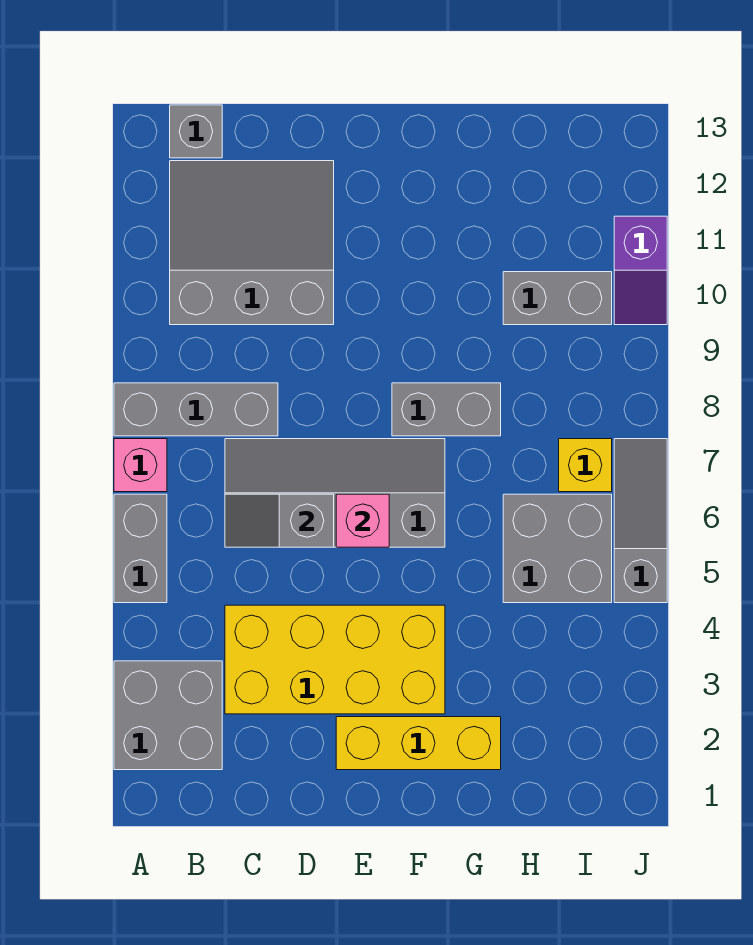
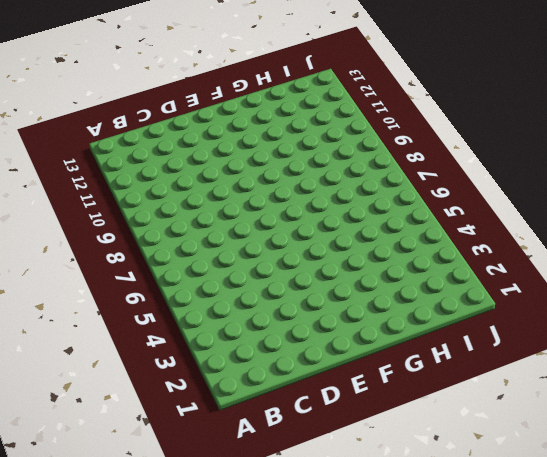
none -> grey brick A2:B3 level 1
none -> grey brick A5:A6 level 1
none -> pink brick A7 level 1

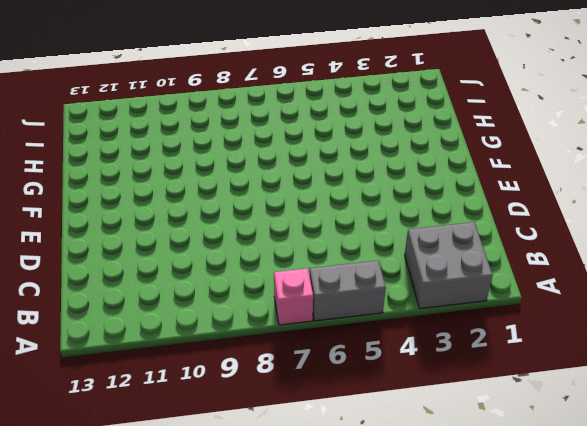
none -> grey brick A8:C8 level 1
none -> grey slope B10:D12 level 1 top 10
none -> grey brick B13 level 1

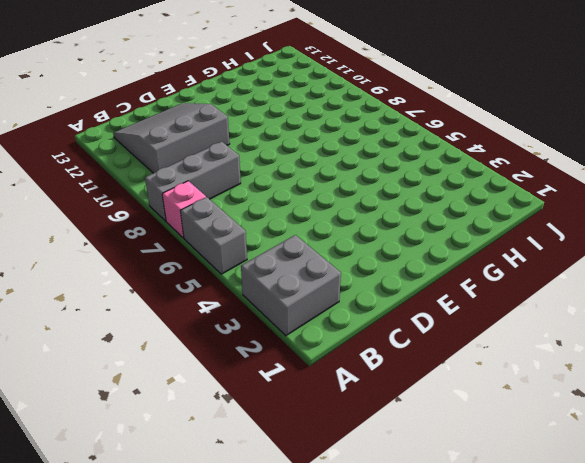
none -> grey brick B13 level 1
none -> yellow brick C3:F4 level 1
none -> grey slope C6:F7 level 1 top 6

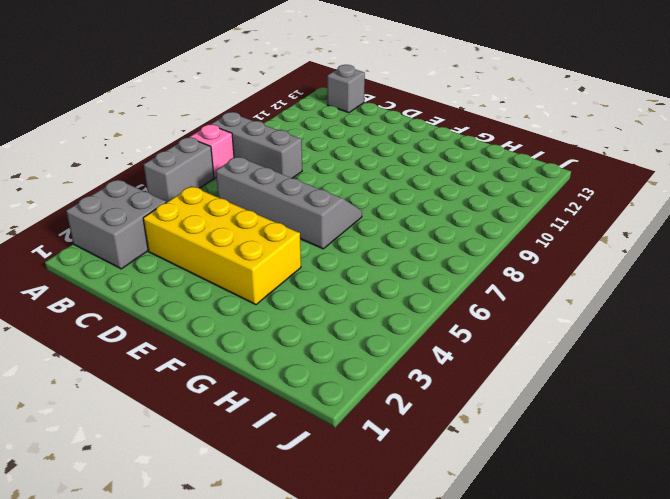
none -> grey slope B10:D12 level 1 top 10
none -> yellow brick E2:G2 level 1
none -> grey brick F8:G8 level 1

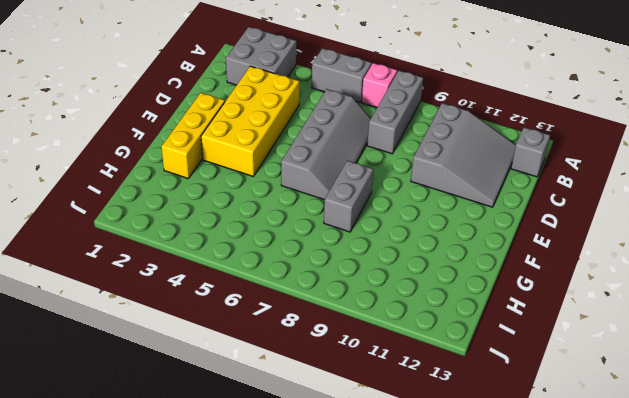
none -> grey brick H5:I6 level 1
none -> grey brick H10:I10 level 1
none -> yellow brick I7 level 1

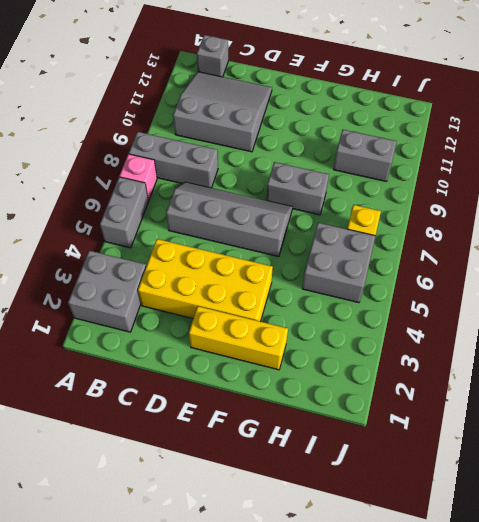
none -> grey slope J5:J7 level 1 top 5
none -> purple slope J10:J11 level 1 top 11
none -> grey slope C6:D6 level 2 top D

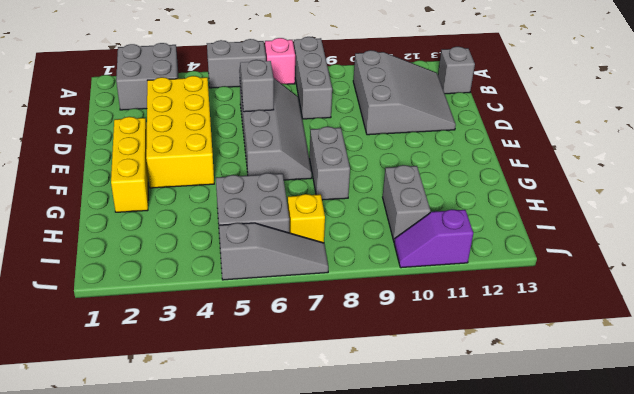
none -> pink brick E6 level 2

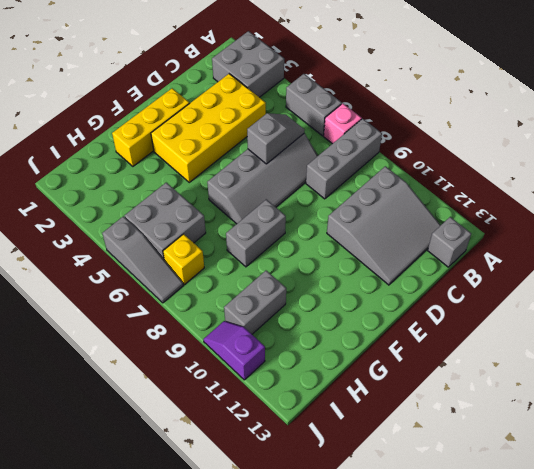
none -> pink brick E6 level 2

